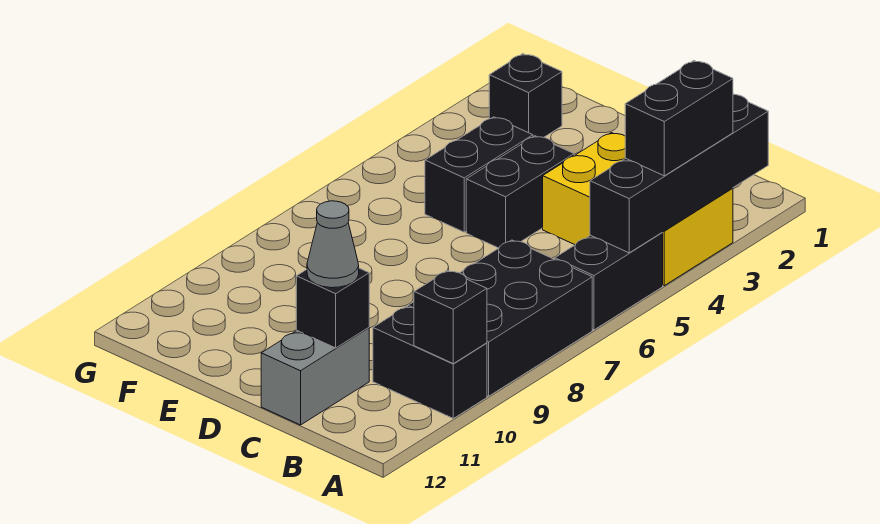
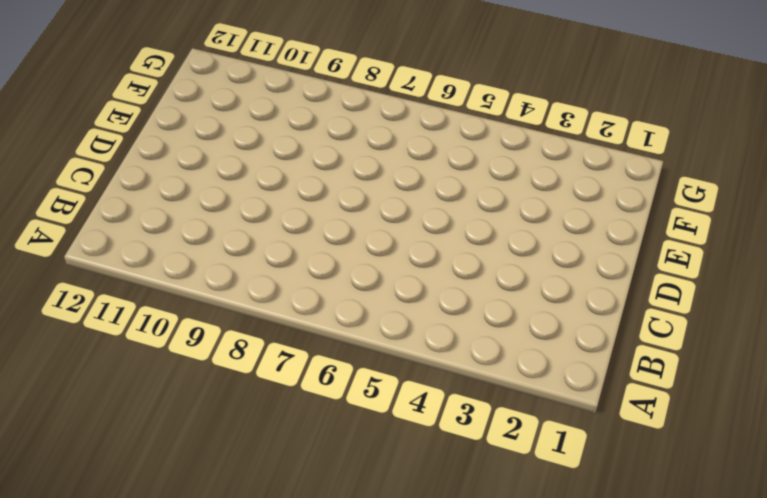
none -> yellow brick A3:C4 level 1
none -> black brick A5:A6 level 1
none -> black brick A7:B9 level 1

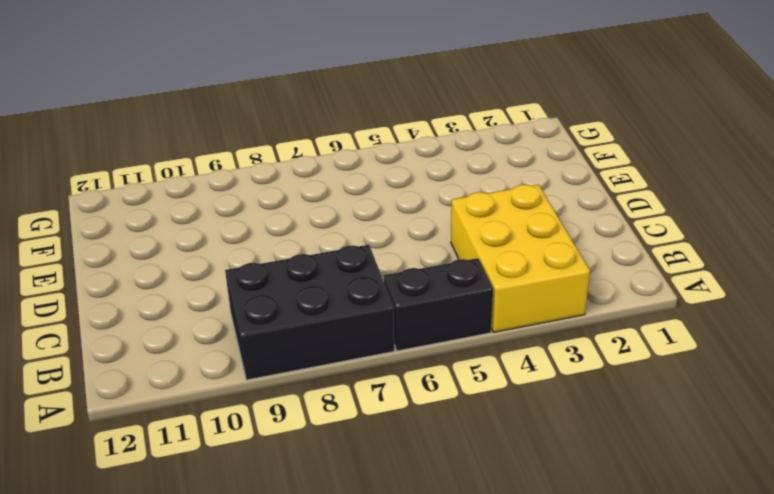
none -> black brick A10:B10 level 1
none -> grey brick C11:C12 level 1
none -> black brick D4:D5 level 1

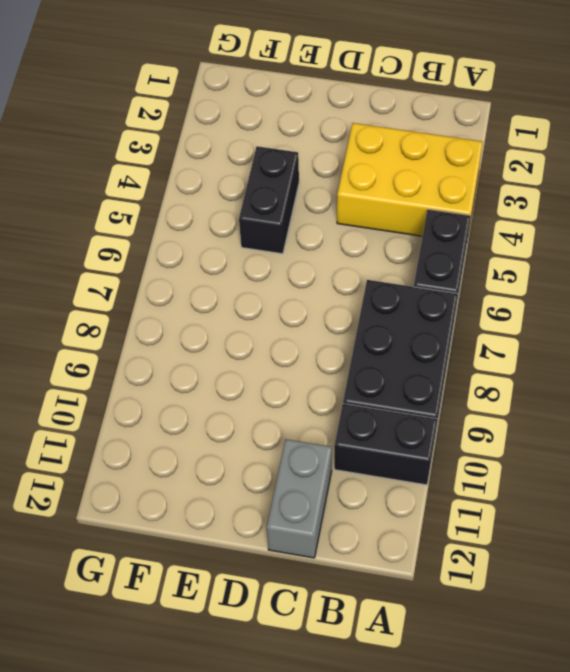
none -> black brick D4:D5 level 1
none -> black brick F2 level 1
none -> black brick A2:A5 level 2

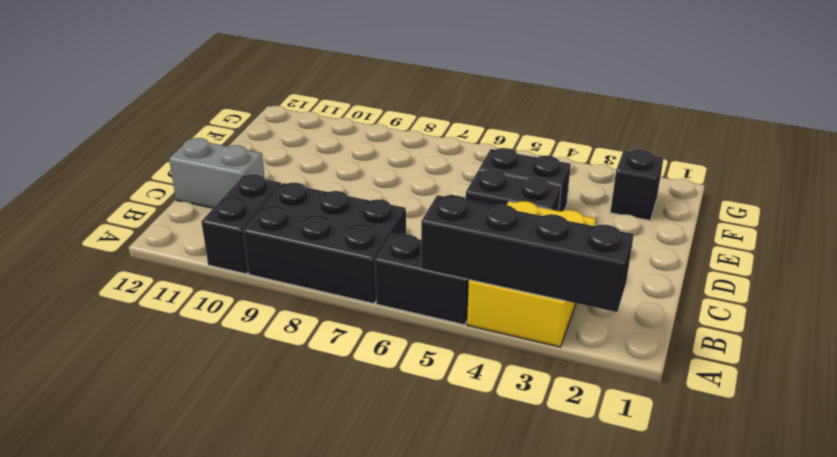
none -> black brick A10 level 2
none -> black brick C11 level 2
none -> black brick A3:A4 level 3

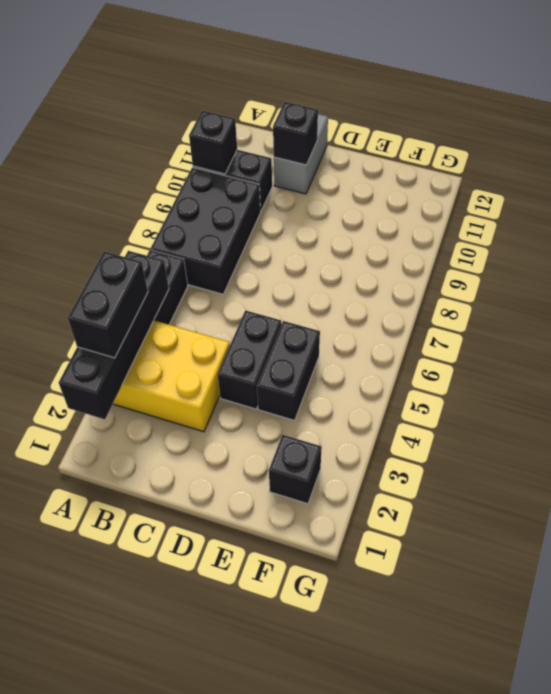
none -> grey cone C11 level 3

